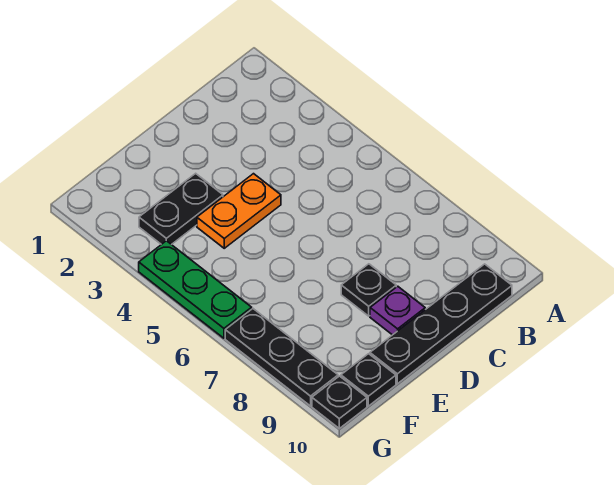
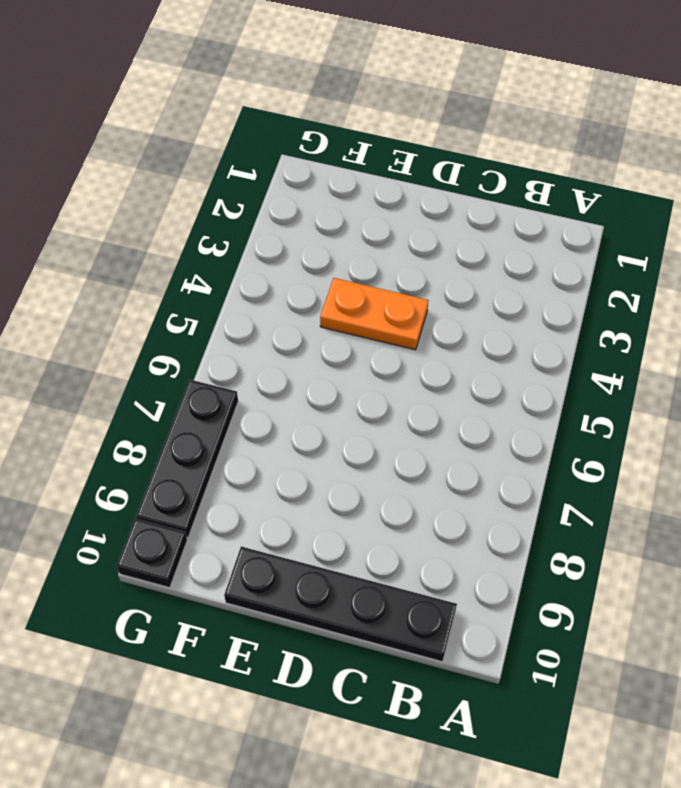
none -> black plate D8 level 1
none -> purple plate D9 level 1

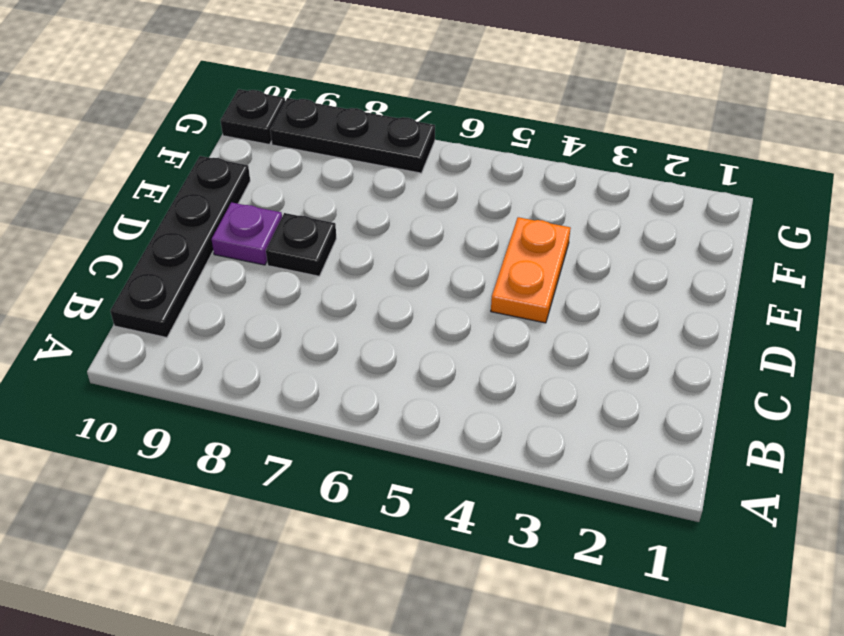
none -> black plate E3:F3 level 1
none -> black plate F10 level 1

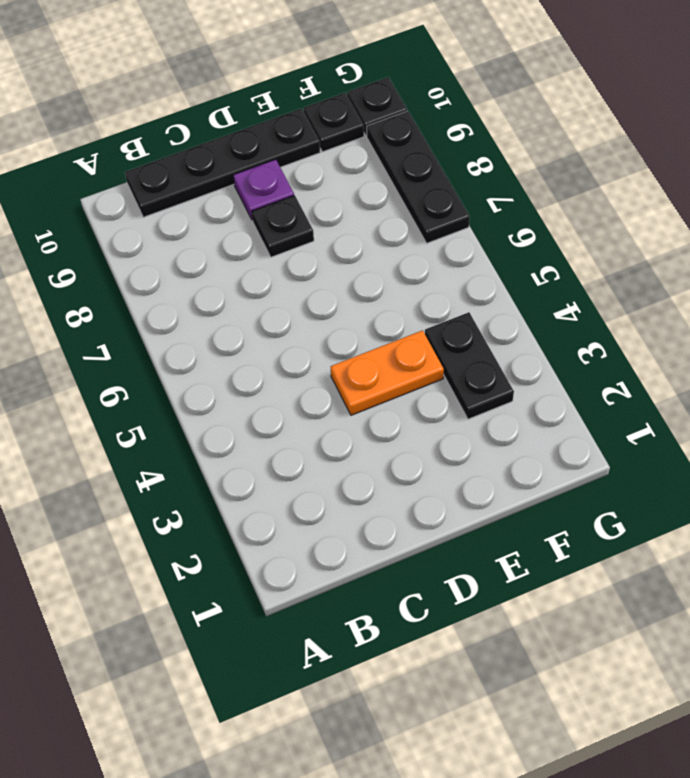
black plate F3:F4 level 1 -> black plate E3:F3 level 1
none -> green plate G4:G6 level 1

